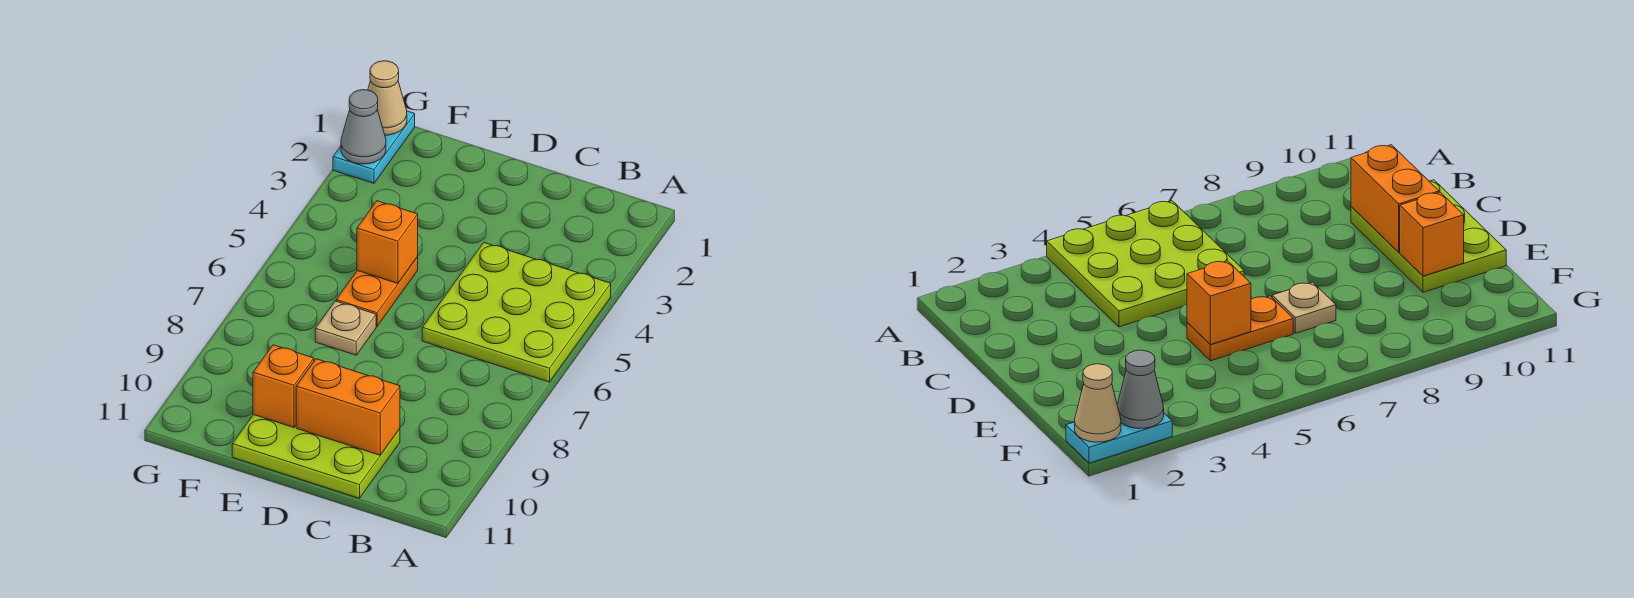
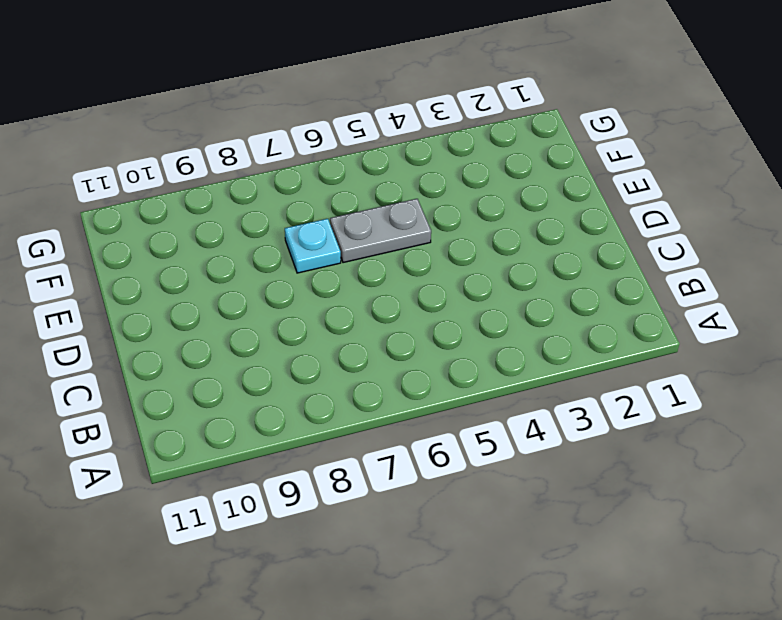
grey plate E5:E6 level 1 -> orange plate E5:E6 level 1
cyan plate E7 level 1 -> tan plate E7 level 1
none -> lime plate A4:C6 level 1
none -> lime plate C10:E11 level 1

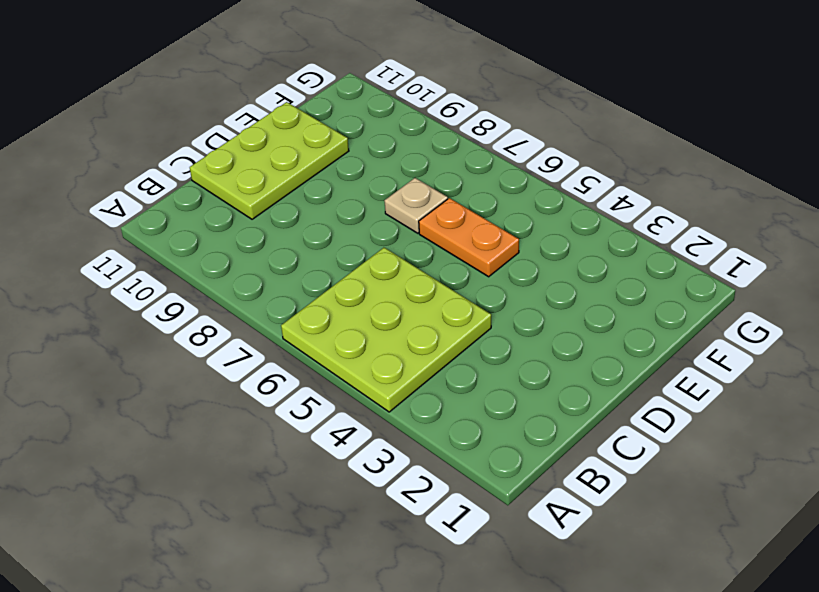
none -> cyan plate G1:G2 level 1
none -> orange brick C10:D10 level 2

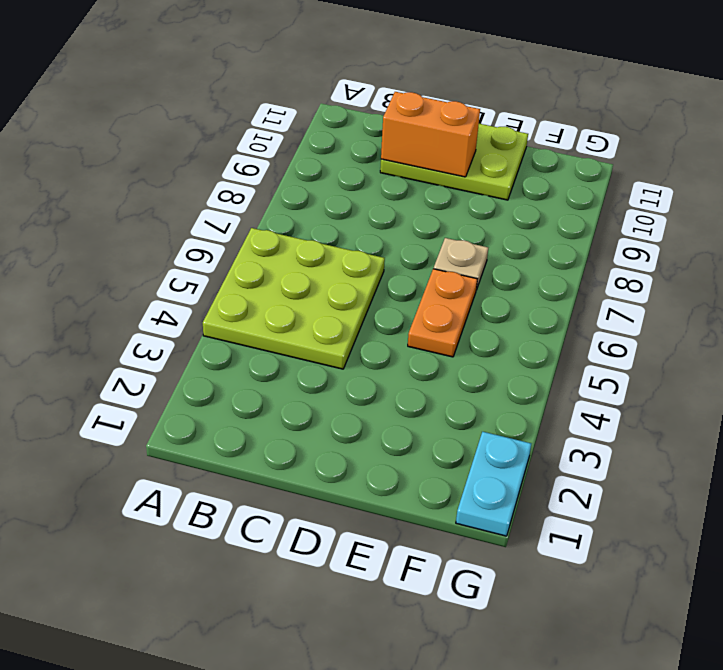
none -> orange brick E5 level 2
none -> orange brick E10 level 2

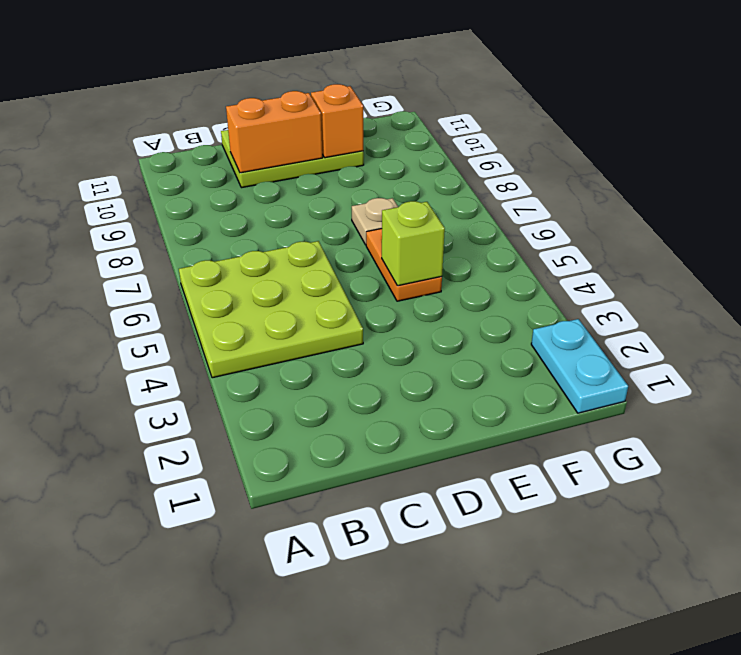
lime brick E5 level 2 -> orange brick E5 level 2
none -> tan cone G1 level 2
none -> grey cone G2 level 2

